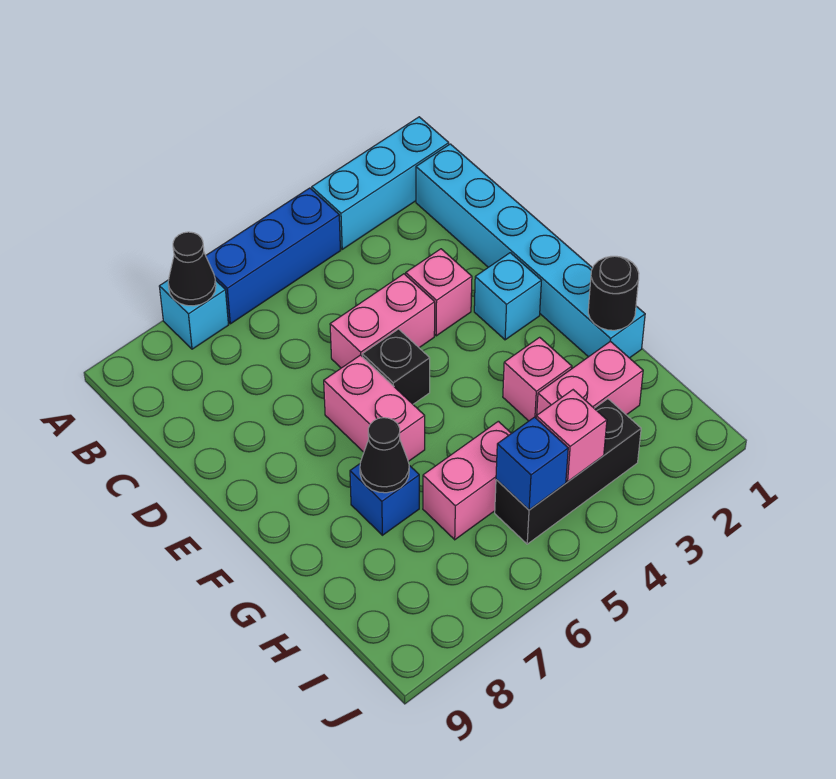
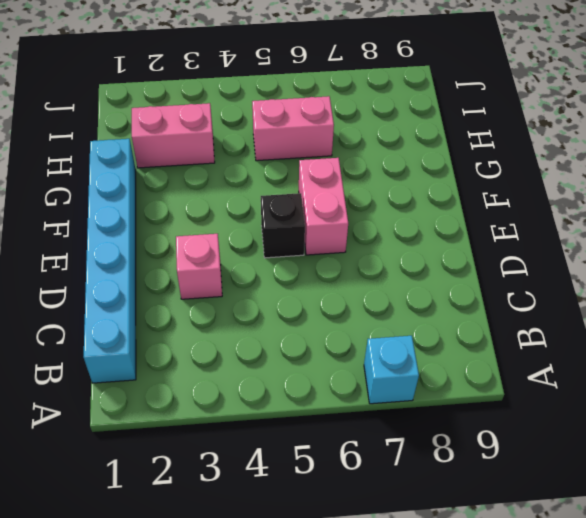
none -> cyan brick A1:A3 level 1
none -> blue brick A4:A6 level 1
none -> pink brick D4:D5 level 1

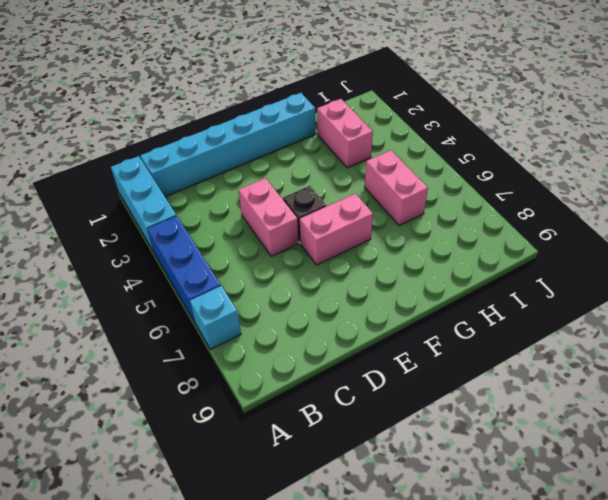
none -> pink brick D3 level 1
none -> cyan brick E2 level 1
none -> pink brick G3 level 1

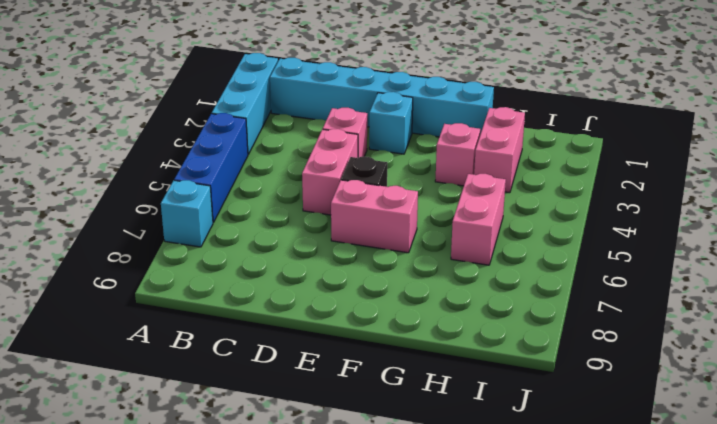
none -> blue brick G7 level 1
none -> black brick I3:I5 level 1
none -> black cone A7 level 2

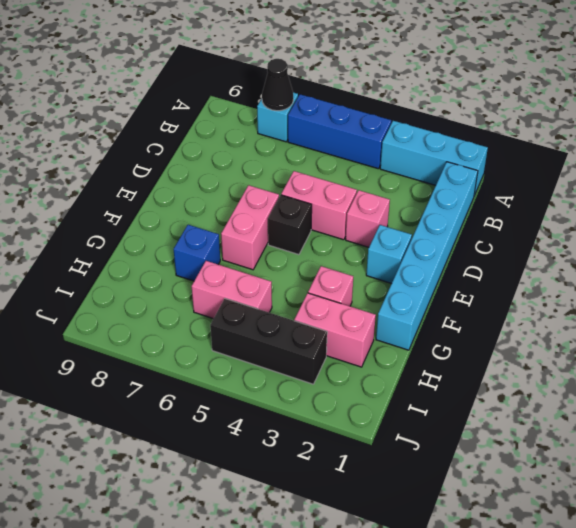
none -> black round brick G1 level 2
none -> black cone G7 level 2
none -> pink brick I4 level 2

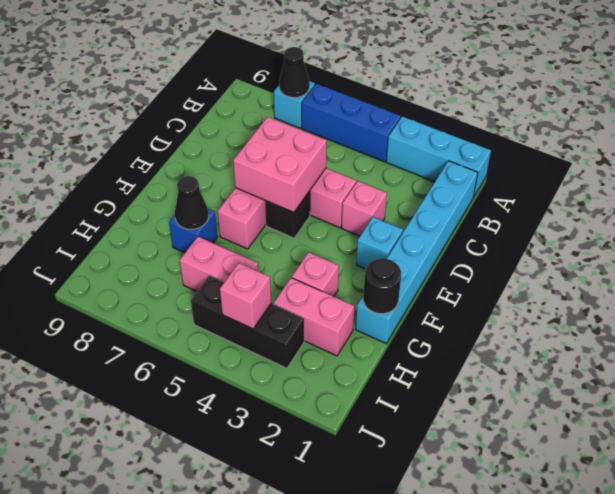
pink brick D5:E6 level 2 -> none
none -> blue brick I5 level 2

